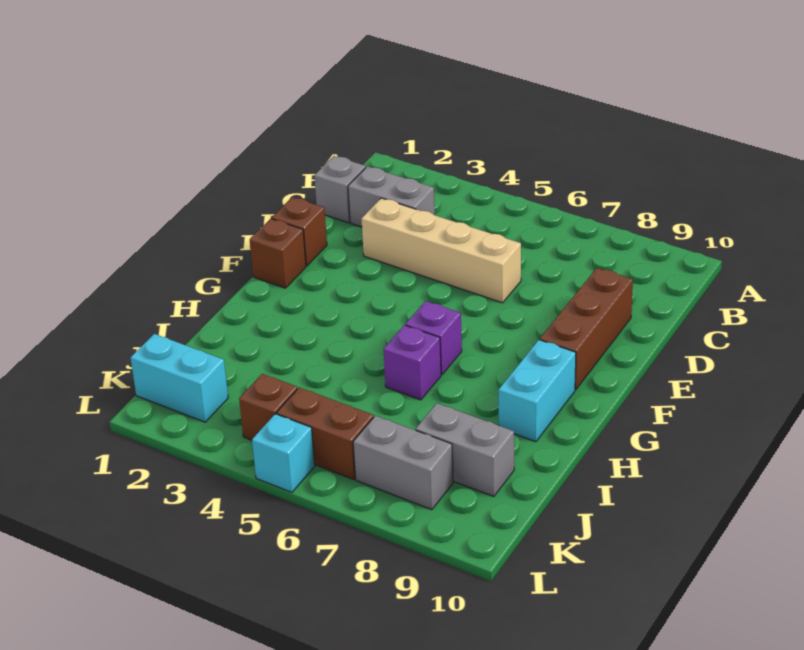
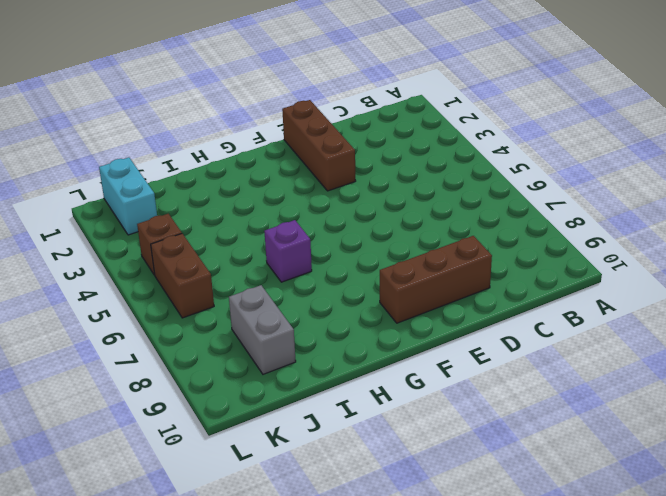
brown brick E1:E3 level 1 -> brown brick E1 level 1
none -> grey brick C1 level 1
none -> grey brick C2:C3 level 1
none -> tan brick D3:D6 level 1

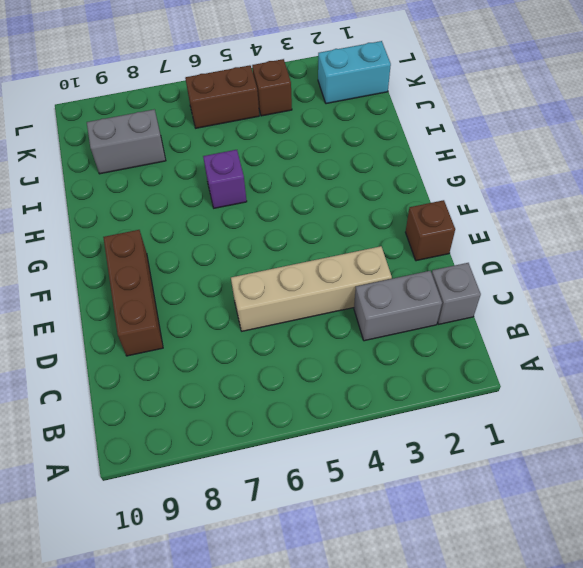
none -> brown brick F1 level 1
none -> purple brick G6 level 1
none -> cyan brick G9:H9 level 1

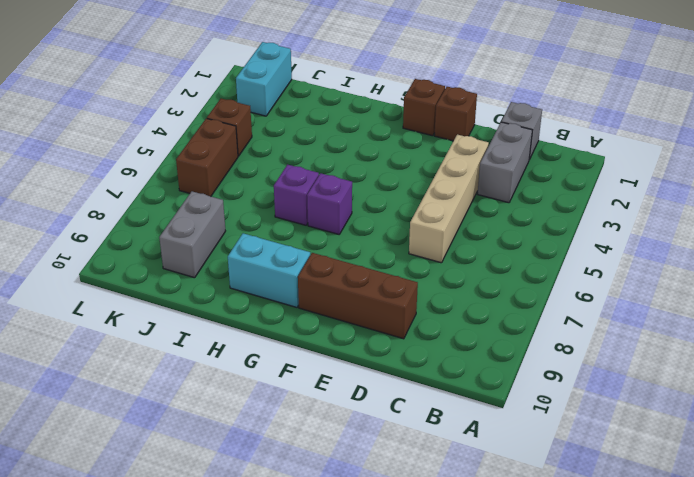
none -> grey brick K7:K8 level 1
none -> cyan brick L5 level 1

